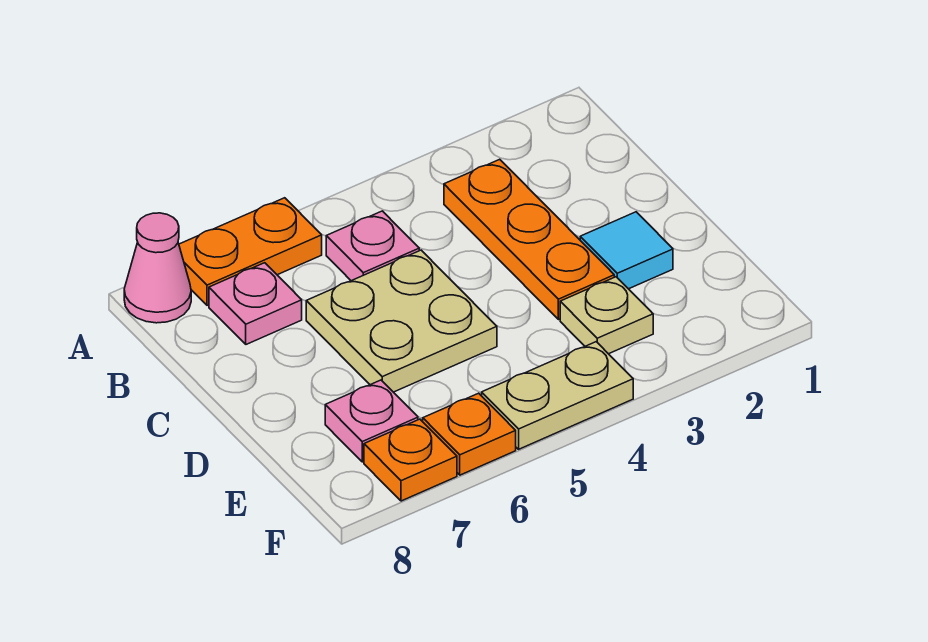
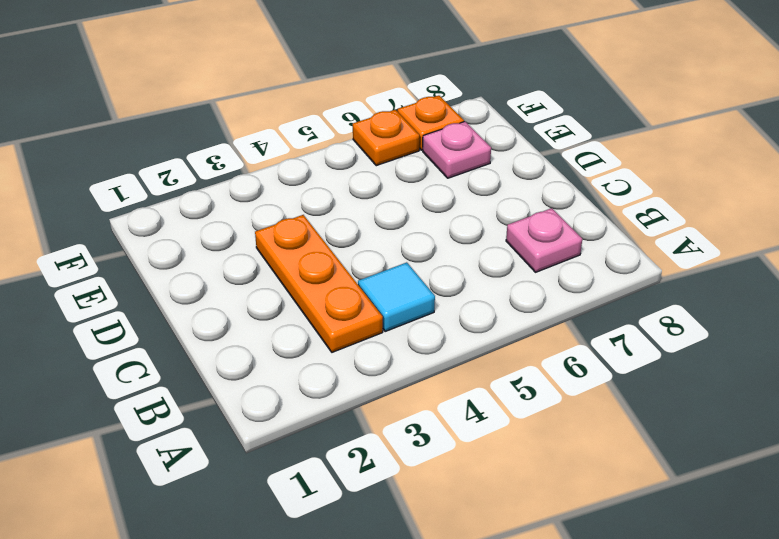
cyan tile B4 level 1 -> cyan tile D2 level 1
none -> orange plate A6:A7 level 1
none -> pink cone A8 level 1
none -> pink plate B5 level 1

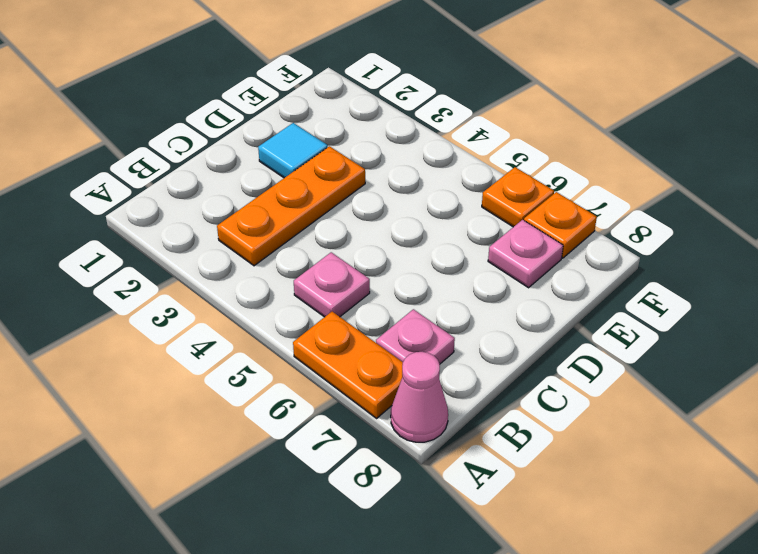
none -> tan plate C5:D6 level 1
none -> tan plate E3 level 1
none -> tan plate F4:F5 level 1

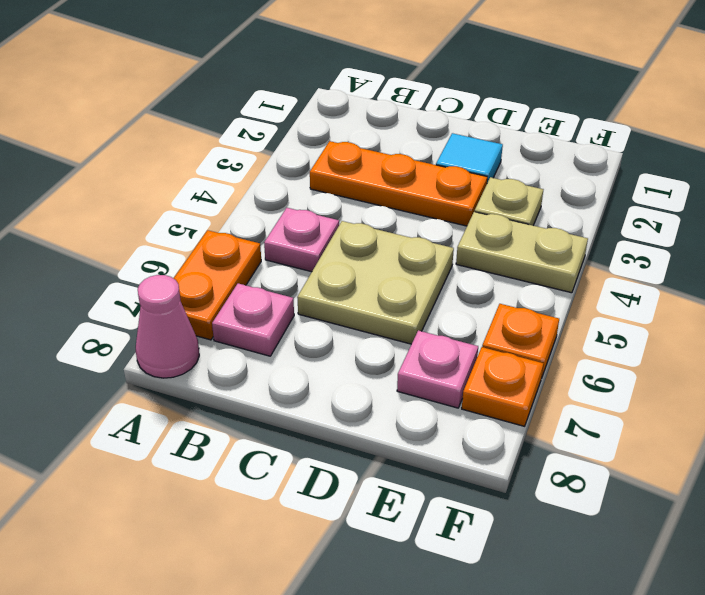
tan plate E4:F4 level 1 -> tan plate F4:F5 level 1

